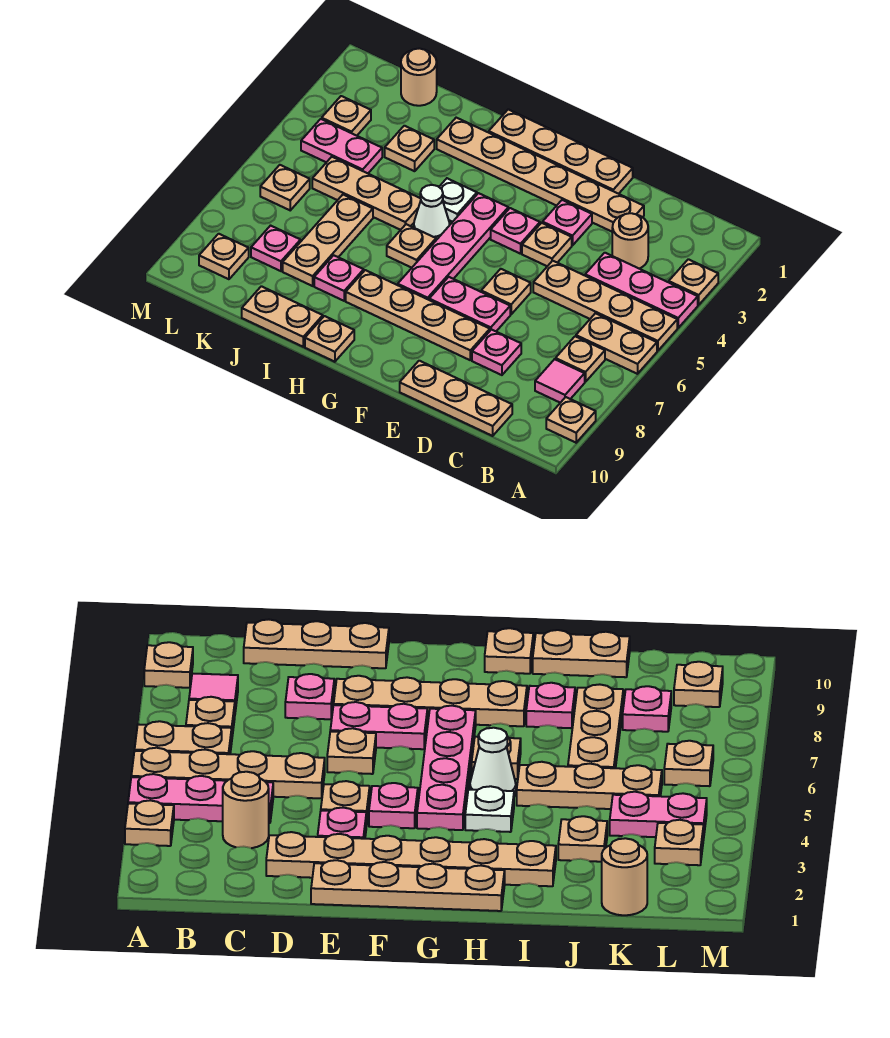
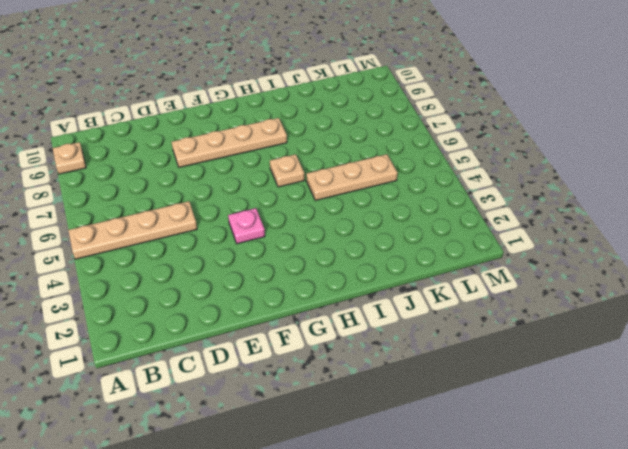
none -> tan plate A3 level 1
none -> pink plate A4:C4 level 1
none -> tan plate A6:B6 level 1
none -> tan plate B7 level 1

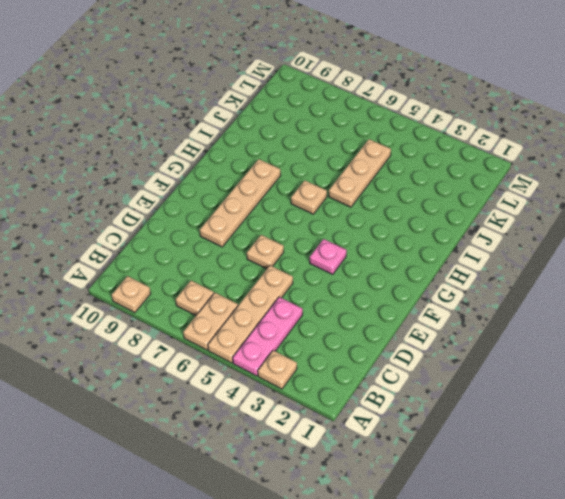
none -> pink tile B8 level 1
none -> tan round brick C3 level 1
none -> tan plate C10:E10 level 1
none -> tan plate D2:I2 level 1

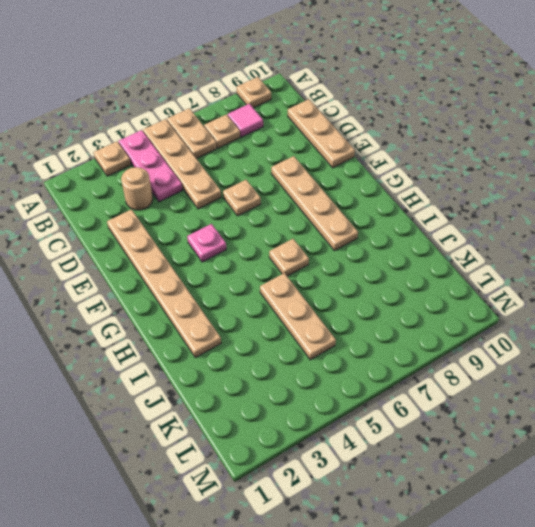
none -> pink plate D8 level 1
none -> tan plate E1:H1 level 1
none -> pink plate E3 level 1
none -> tan plate E4 level 1

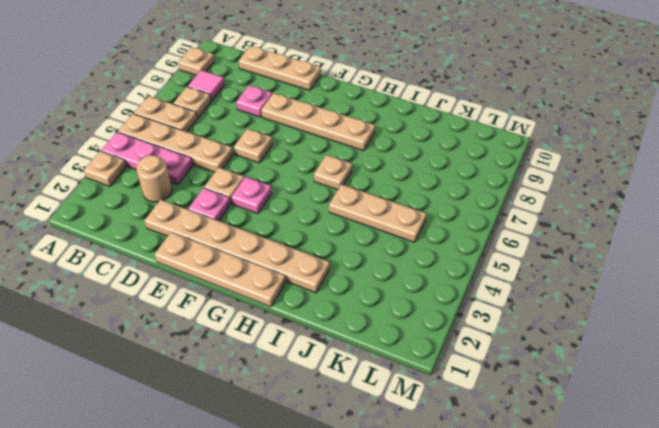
none -> pink plate E7:F7 level 1
none -> pink plate G4:G7 level 1
none -> white plate H4 level 1
none -> white cone H5 level 1

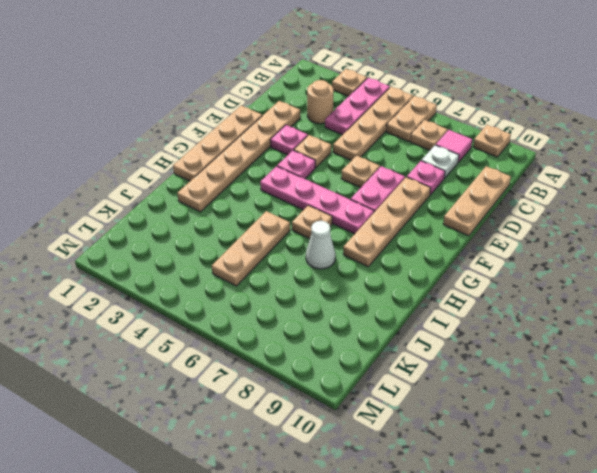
white plate C8 level 1 -> white plate H4 level 1
white cone I7 level 1 -> white cone H5 level 1
none -> tan plate H10 level 1
none -> pink plate I8 level 1
none -> tan plate I10:J10 level 1
none -> tan plate J3 level 1

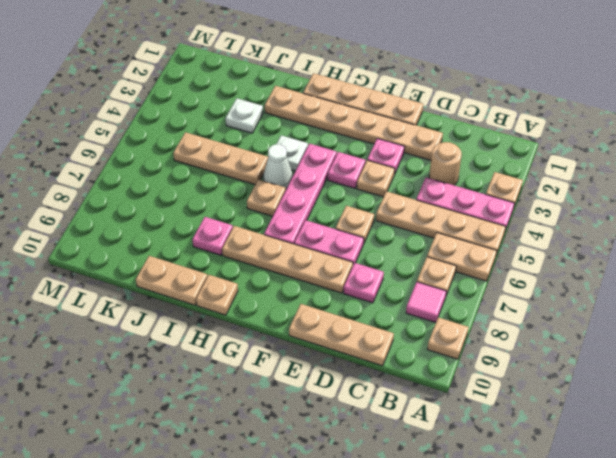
white plate J3 level 1 -> tan plate J3 level 1
none -> tan plate J6:J8 level 1
none -> tan round brick K1 level 1
none -> pink plate K4:L4 level 1
none -> pink plate K8 level 1

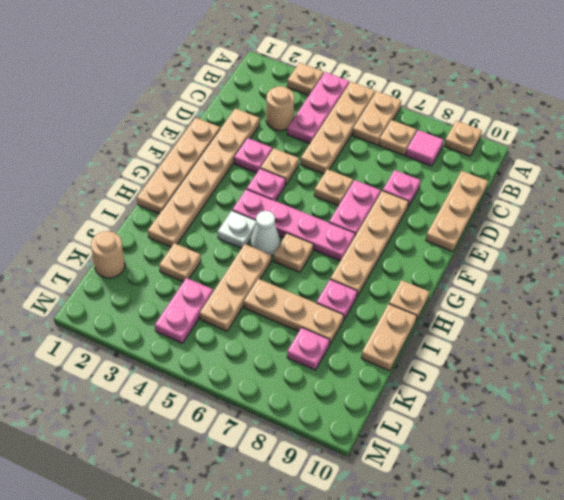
none -> tan plate L3 level 1
none -> tan plate L6 level 1
none -> tan plate L9 level 1

